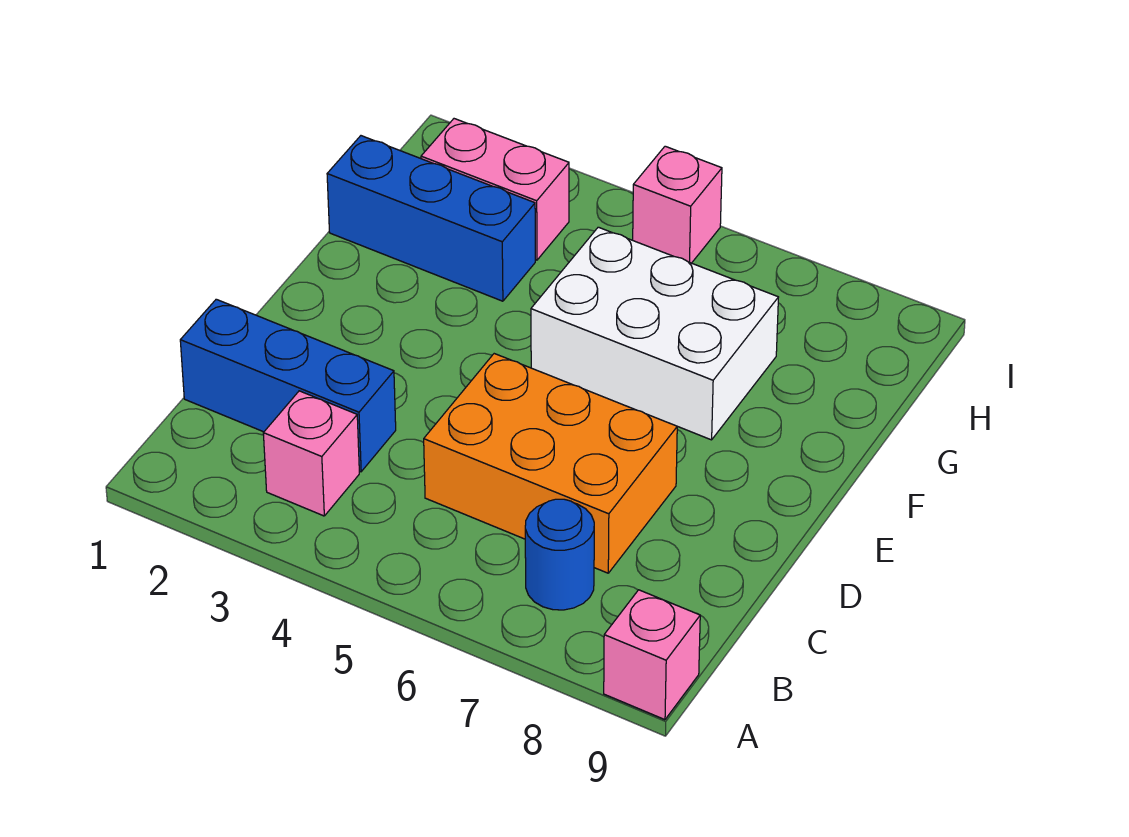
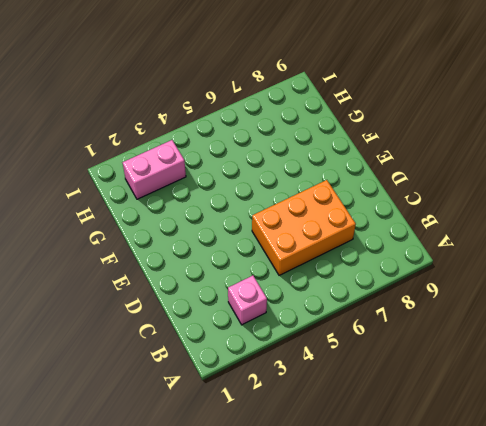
none -> pink brick A9 level 1
none -> blue round brick B7 level 1

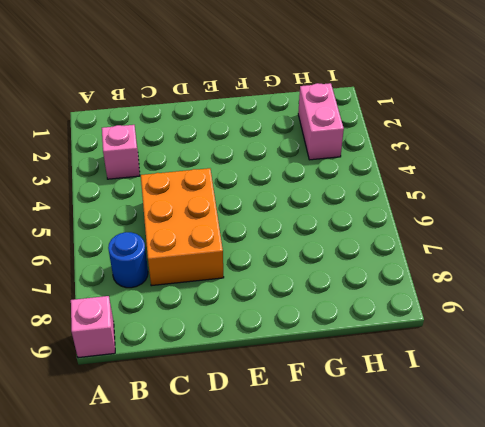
none -> blue brick C1:C3 level 1
none -> white brick F5:G7 level 1

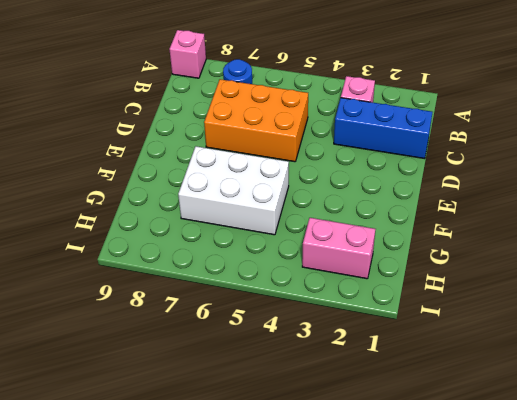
none -> blue brick G1:G3 level 1
none -> pink brick I5 level 1

